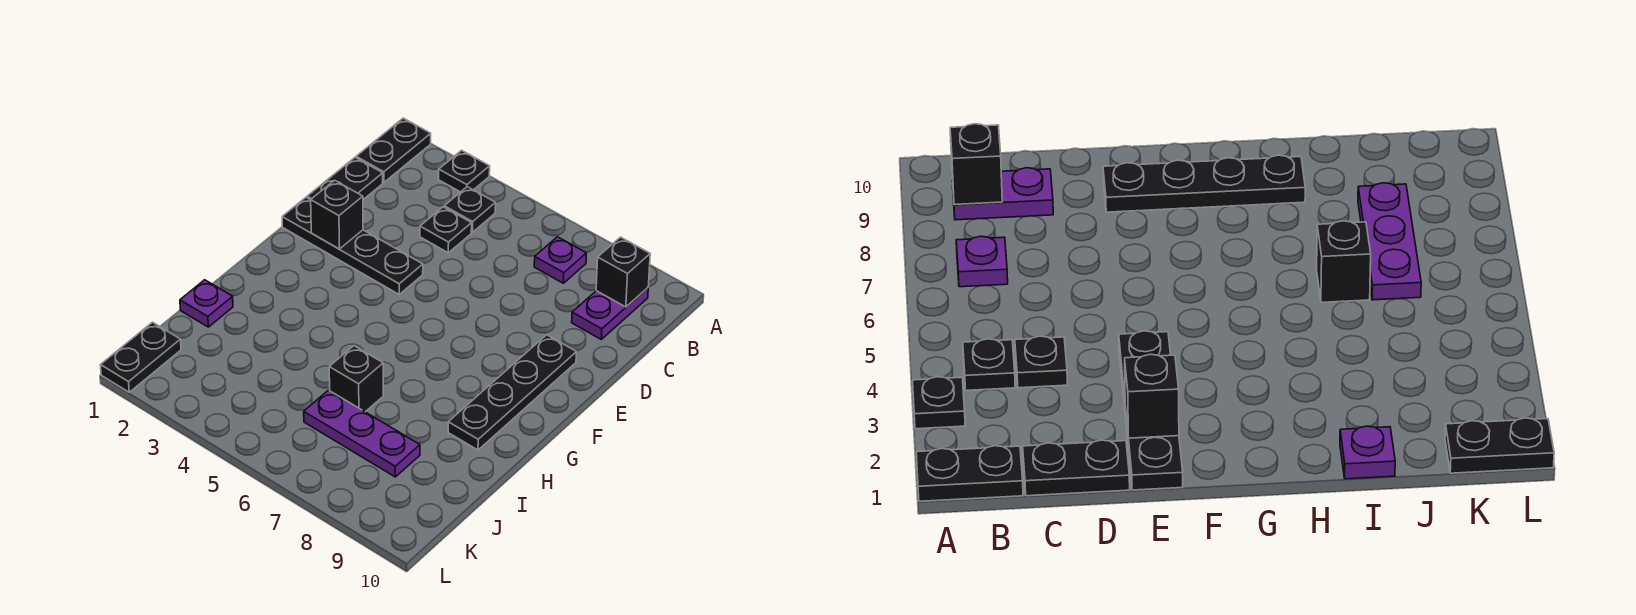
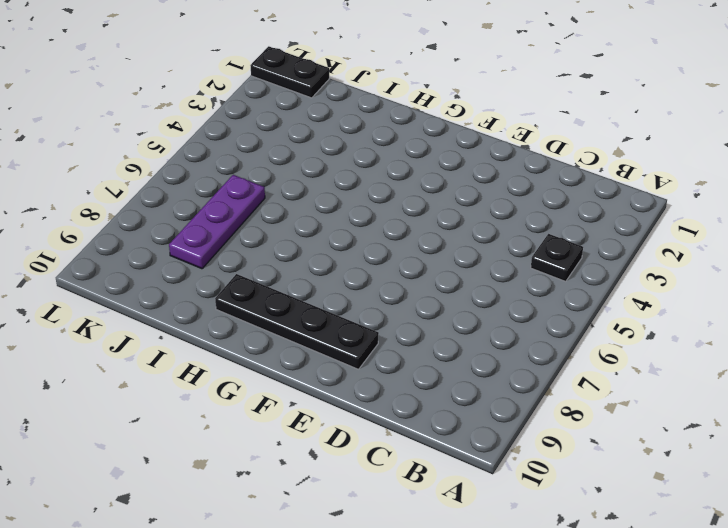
none -> black plate A1:B1 level 1
none -> black plate A3 level 1
none -> purple plate B7 level 1

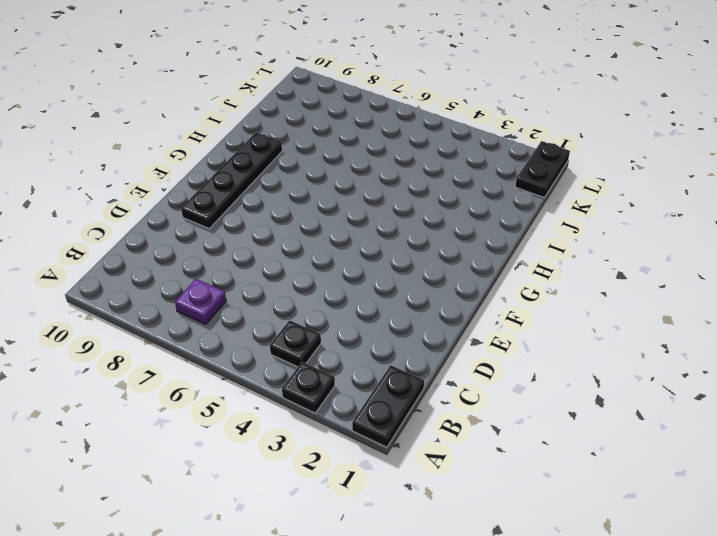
none -> purple plate B9:C9 level 1
none -> black plate C1:D1 level 1
none -> black plate C4 level 1

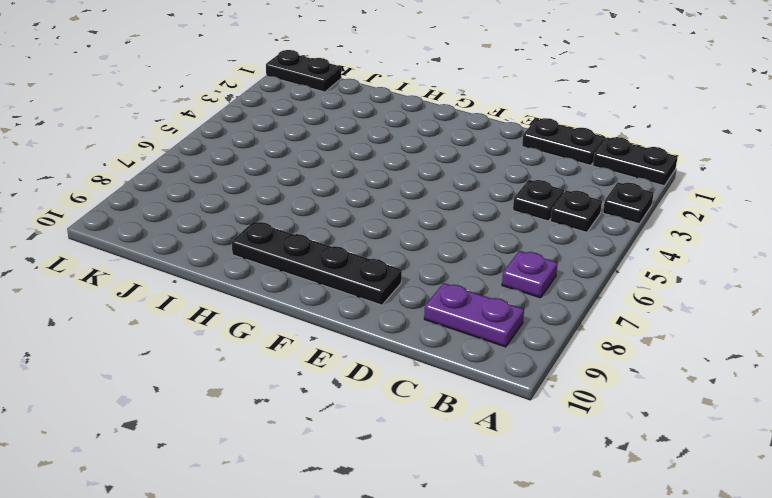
none -> black plate E1:E4 level 1
none -> purple plate I1 level 1
none -> black brick I6 level 1

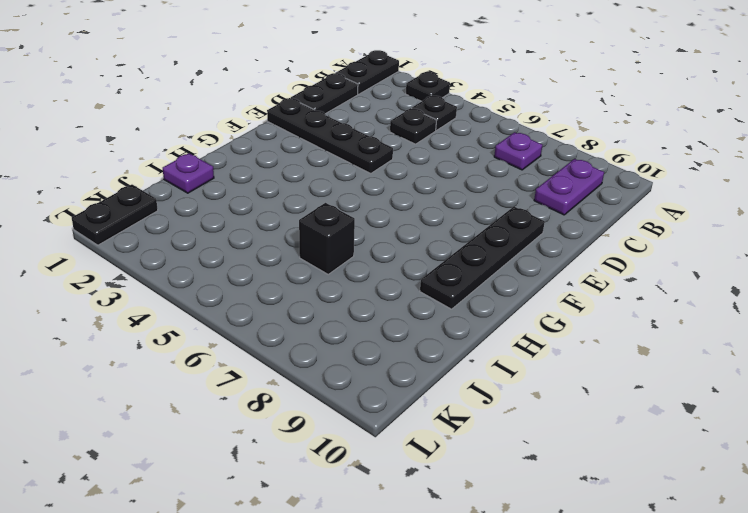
none -> purple plate J6:J8 level 1
none -> black brick B9 level 2
none -> black brick E2 level 2

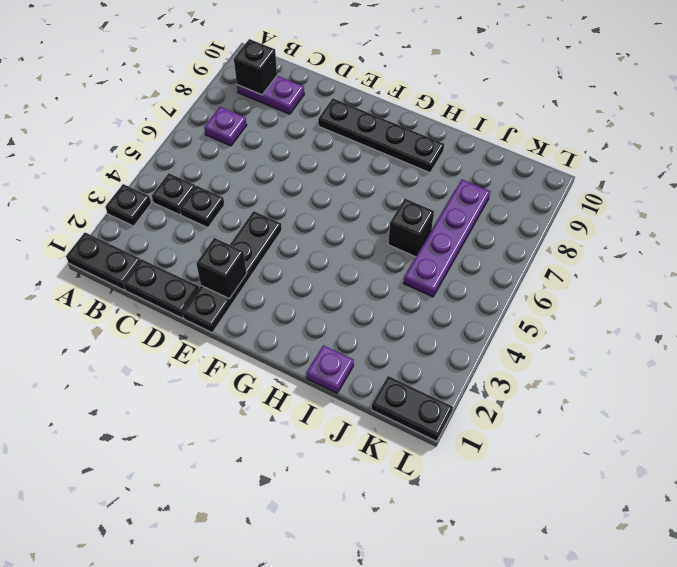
purple plate J5:J8 level 1 -> purple plate J6:J8 level 1

